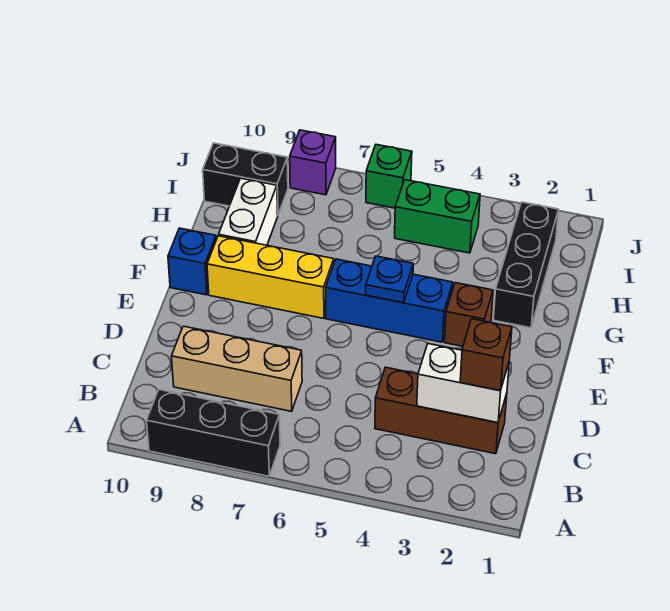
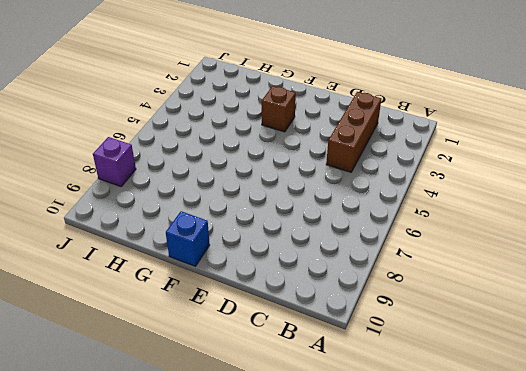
none -> black brick A7:A9 level 1
none -> tan brick C7:C9 level 1
none -> blue brick F4:F6 level 1

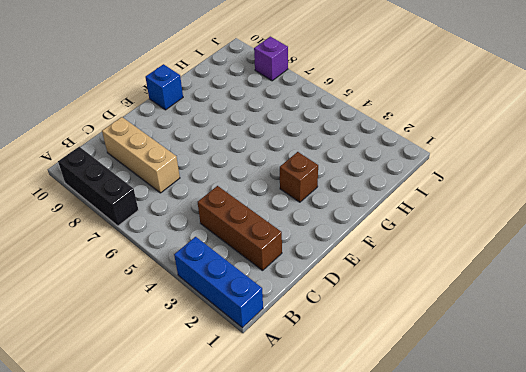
blue brick A1:A3 level 1 -> blue brick F4:F6 level 1
none -> yellow brick F7:F9 level 1
none -> black brick G2:I2 level 1
none -> white brick G9:H9 level 1

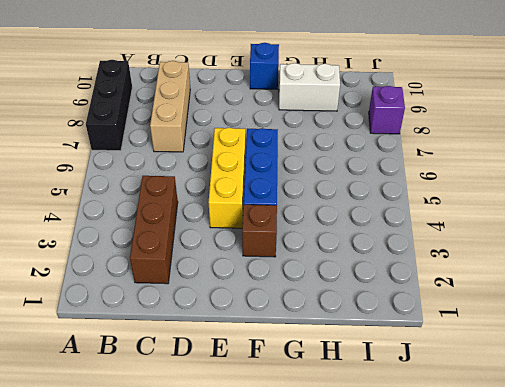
yellow brick E4:E6 level 1 -> yellow brick F7:F9 level 1
none -> black brick G2:I2 level 1
none -> green brick I4:I5 level 1
none -> black brick I9:I10 level 1

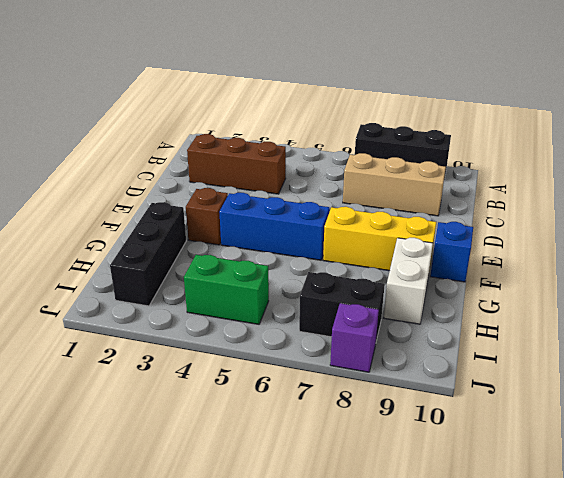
black brick I7:I8 level 1 -> black brick I9:I10 level 1
none -> green brick J6 level 1
none -> white brick C2:C3 level 2
none -> blue plate F5 level 2

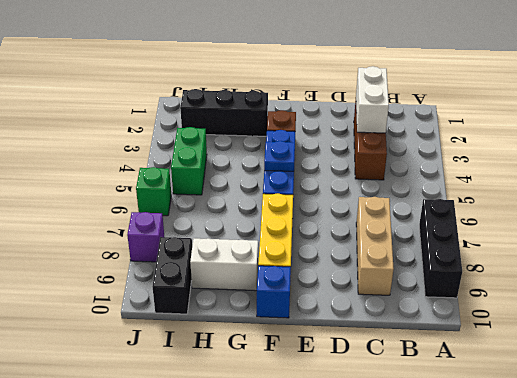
none -> brown brick C2 level 3

